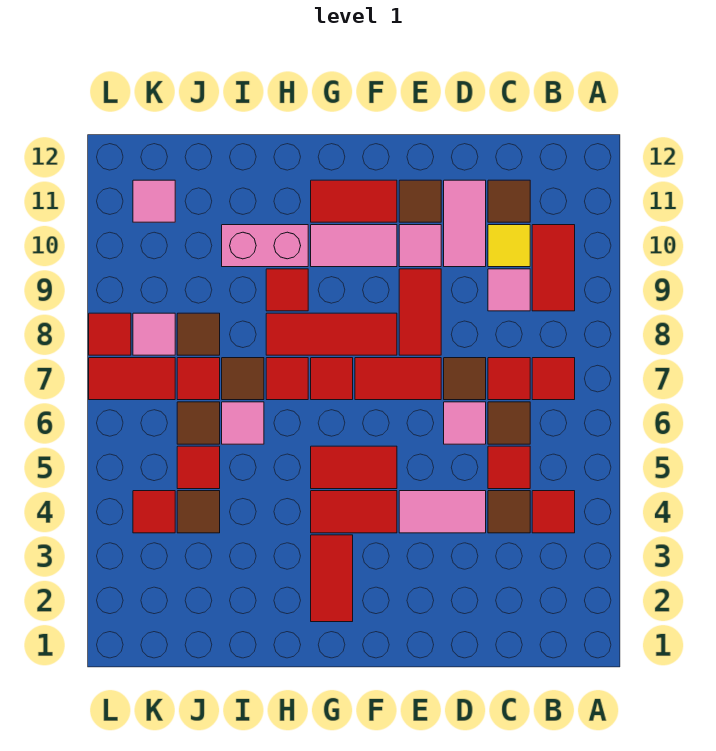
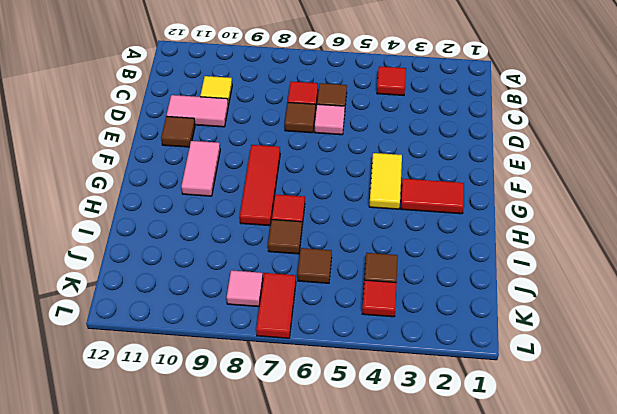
yellow tile F4:G4 level 1 -> red tile F4:G4 level 1
none -> red tile B7 level 1
none -> red tile B9:B10 level 1
none -> brown tile C4 level 1
none -> red tile C5 level 1

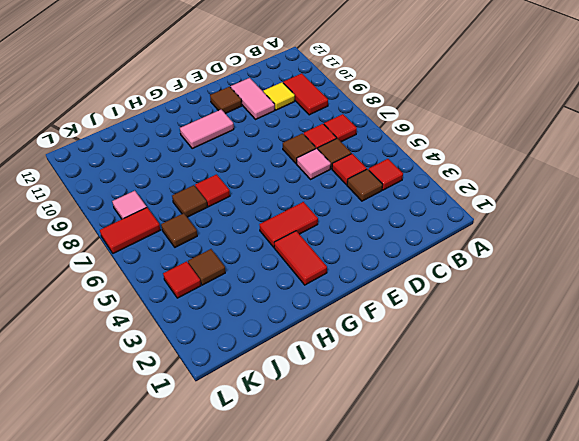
none -> pink tile C9 level 1
none -> brown tile C11 level 1
none -> pink tile D4:E4 level 1
none -> red tile E7:F7 level 1

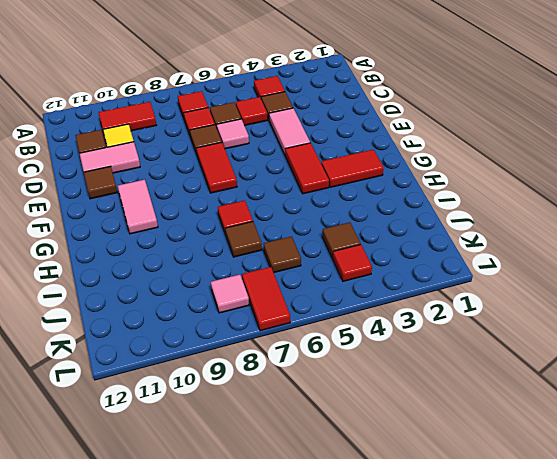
none -> pink tile C9 level 1
none -> red tile E8:E9 level 1
none -> pink tile E10 level 1
none -> red tile F5:G5 level 1

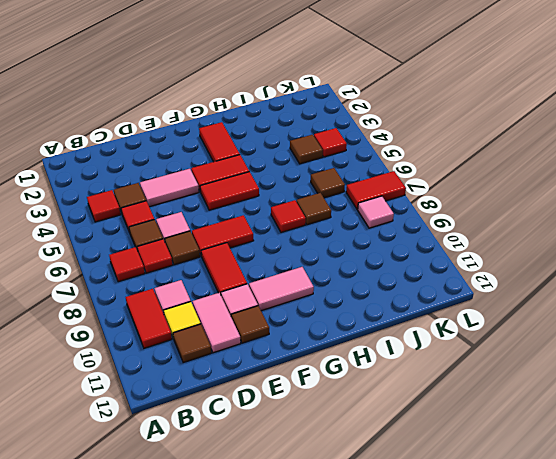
none -> red tile F8:H8 level 1
none -> red tile F11:G11 level 1
none -> red tile G7 level 1
none -> red tile H9 level 1

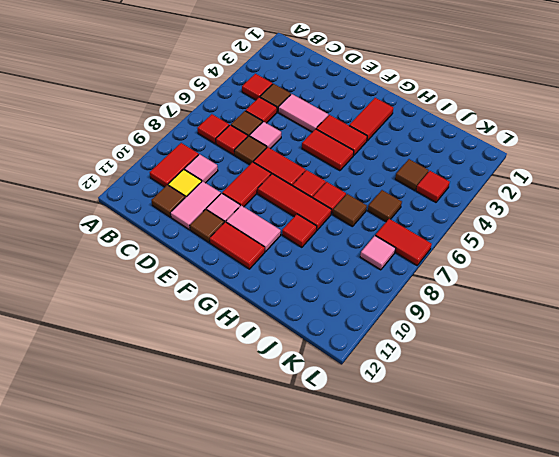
none -> pink brick H10:I10 level 1
none -> pink tile I6 level 1
none -> red tile J5 level 1
none -> red tile J7 level 1

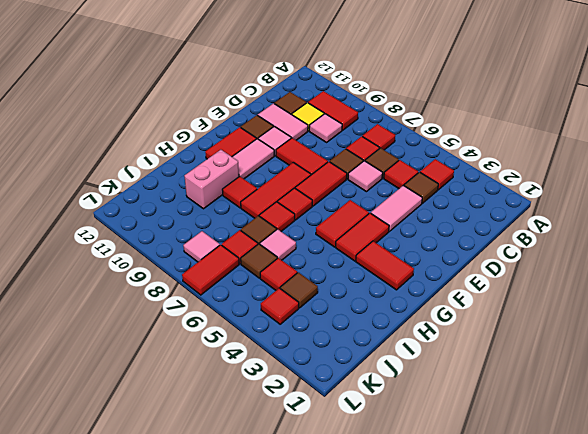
none -> brown tile J8 level 1
none -> pink tile K11 level 1
none -> red tile L8 level 1

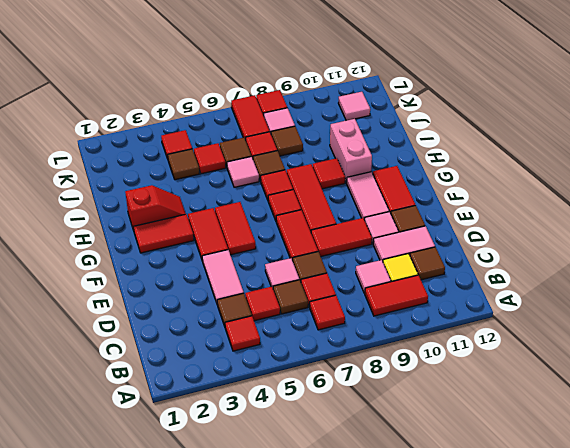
red slope H2:H3 level 1 top 2 -> none

